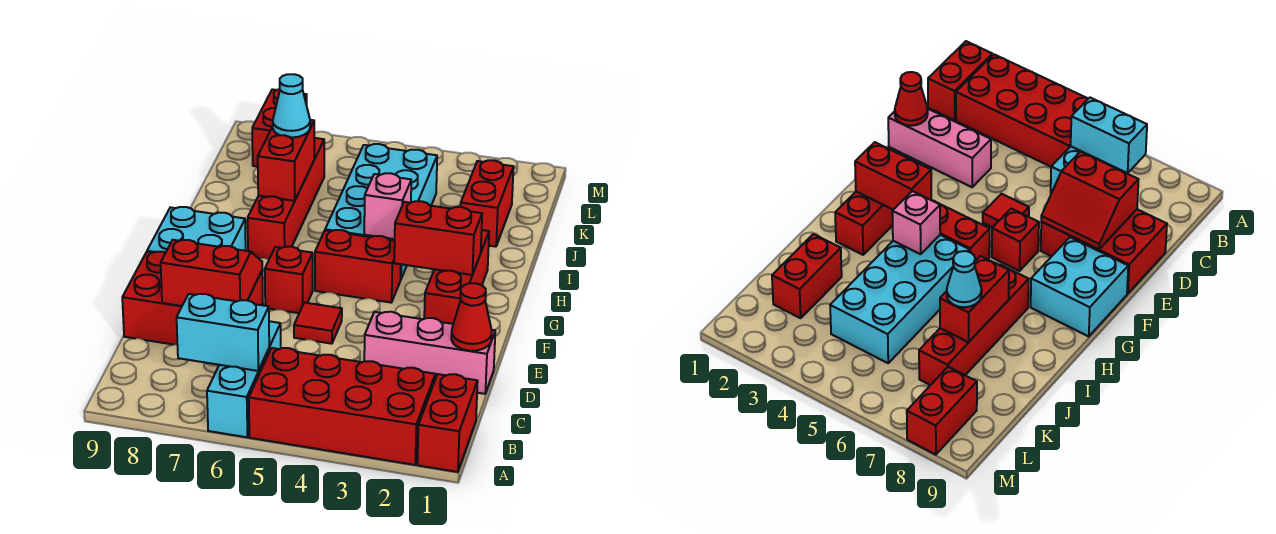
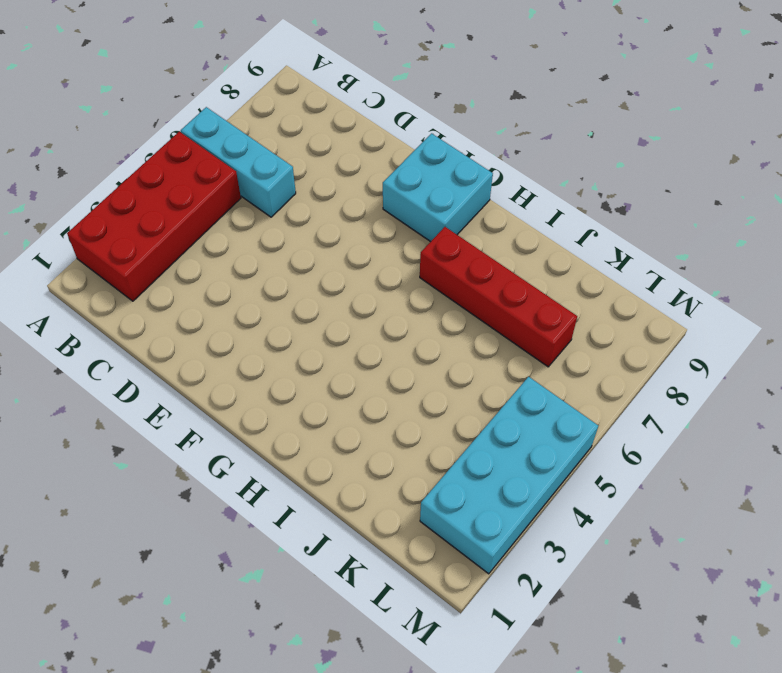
cyan brick L2:M5 level 1 -> cyan brick H4:K5 level 1
none -> red brick A1:B1 level 1
none -> pink brick D1:D3 level 1
none -> red brick D7:E9 level 1

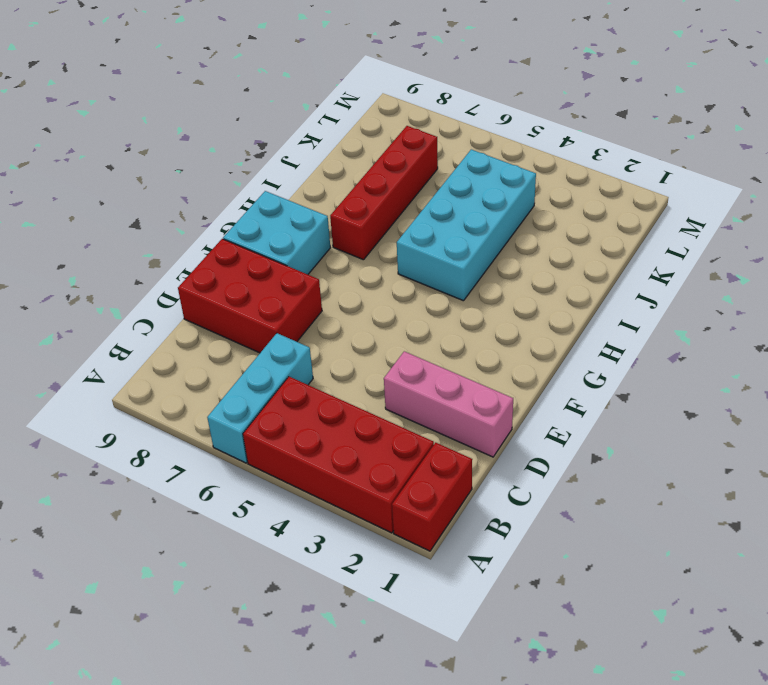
none -> red tile E5 level 1
none -> red brick F2:H2 level 1
none -> red brick F6 level 1

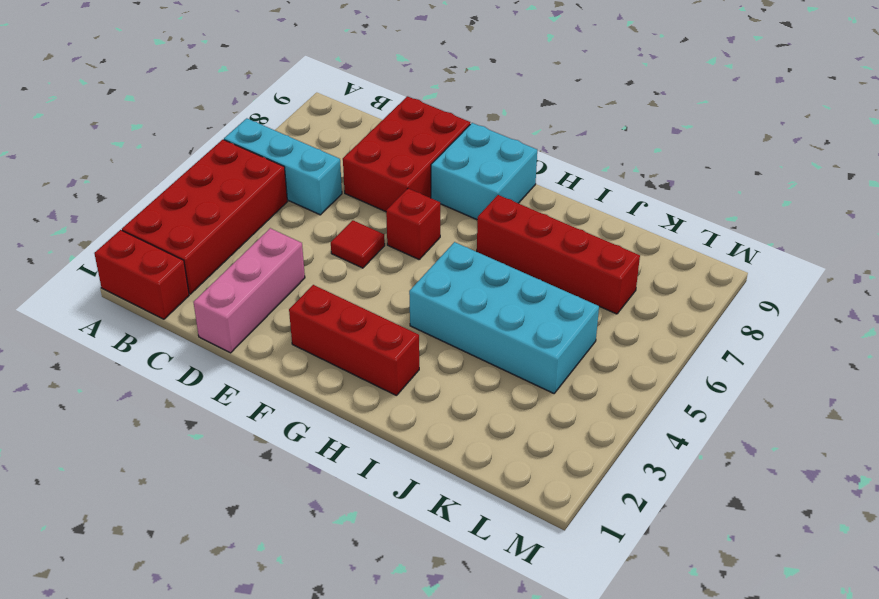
none -> red brick G4:G5 level 1
none -> red brick J2:K2 level 1
none -> red brick L8:M8 level 1

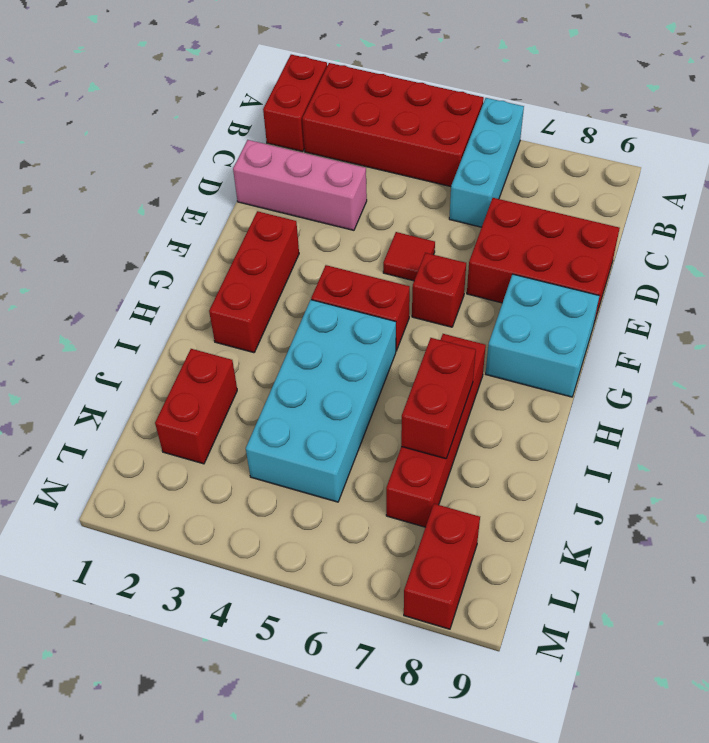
none -> cyan brick B6:B7 level 2
none -> red cone D1 level 2
none -> red slope D7:E8 level 2 top D

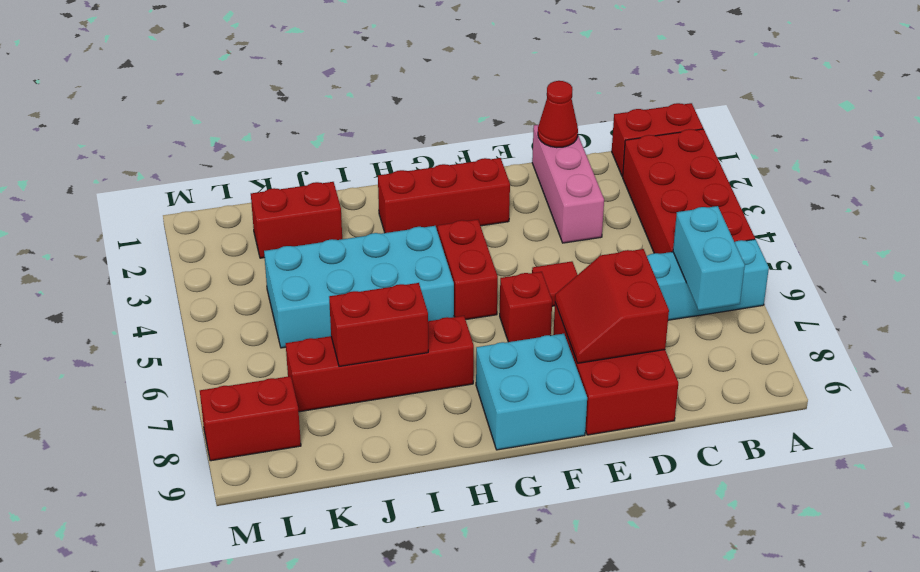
none -> red brick G2:G3 level 2
none -> pink brick H4 level 2
none -> cyan cone J7 level 3

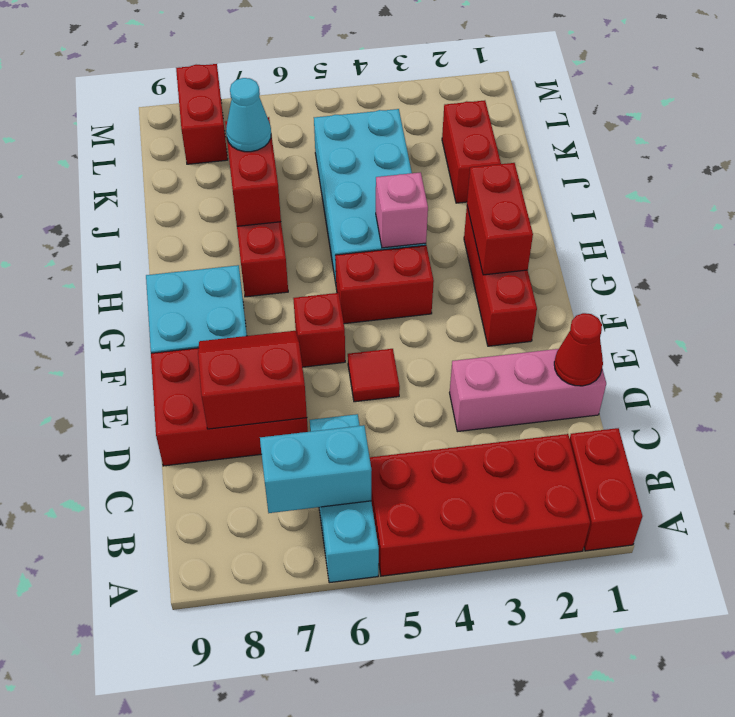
red brick G2:H2 level 2 -> red brick G2:G3 level 2

